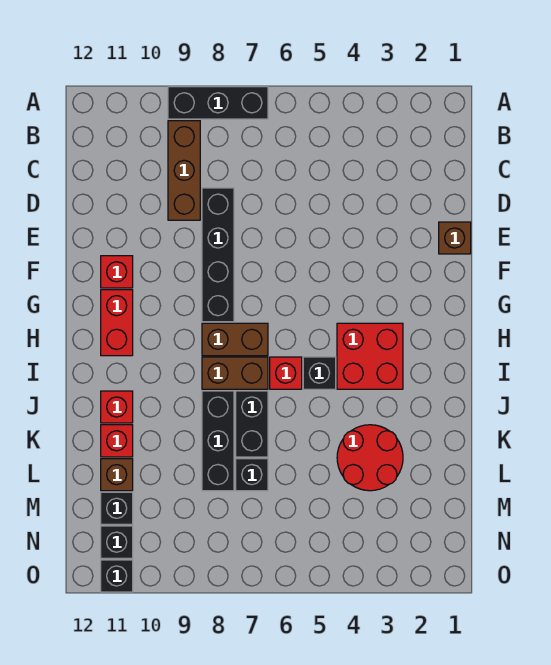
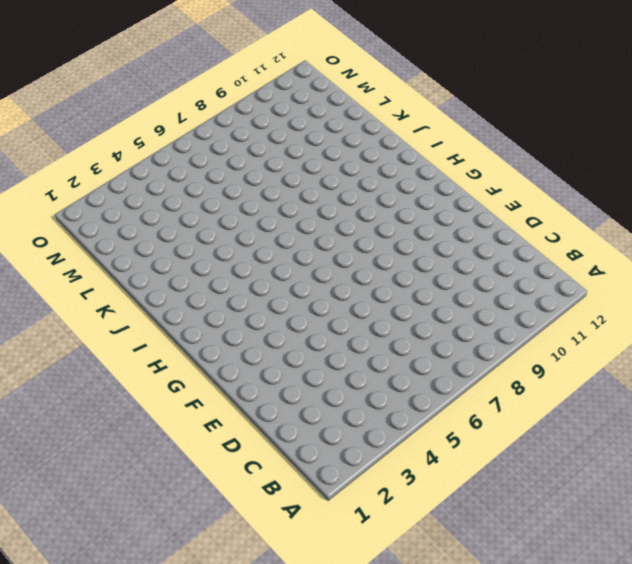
none -> black brick A7:A9 level 1
none -> brown brick B9:D9 level 1
none -> black brick D8:G8 level 1

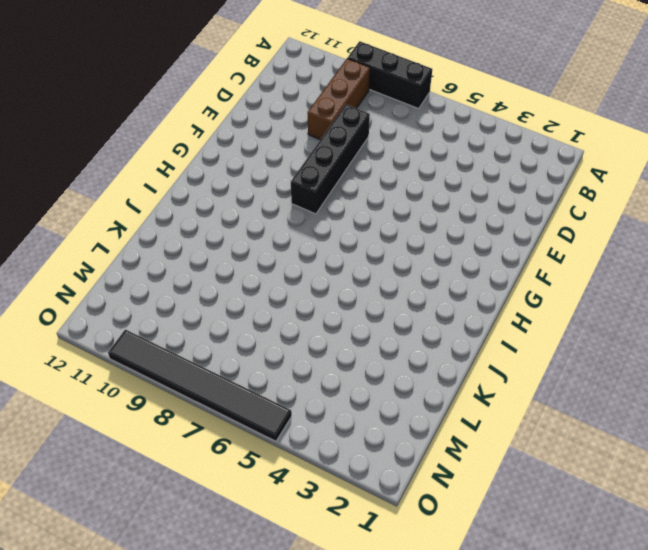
black tile O5:O10 level 1 -> none
none -> brown brick E1 level 1
none -> red brick F11 level 1
none -> red brick G11:H11 level 1

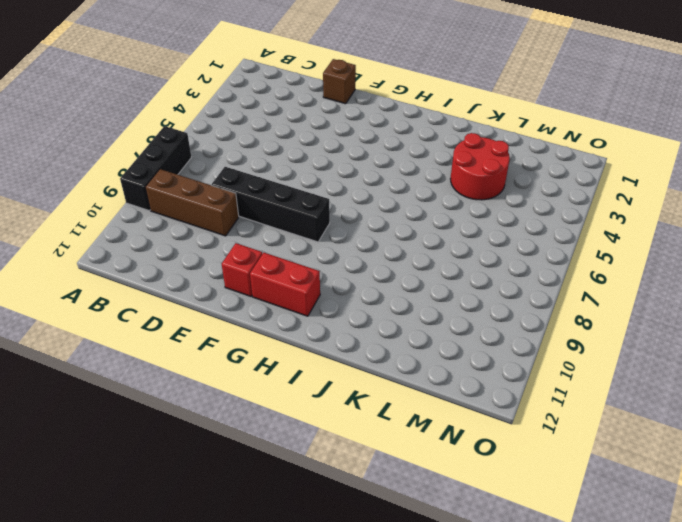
none -> red brick H3:I4 level 1
none -> brown brick H7:H8 level 1
none -> black brick I5 level 1

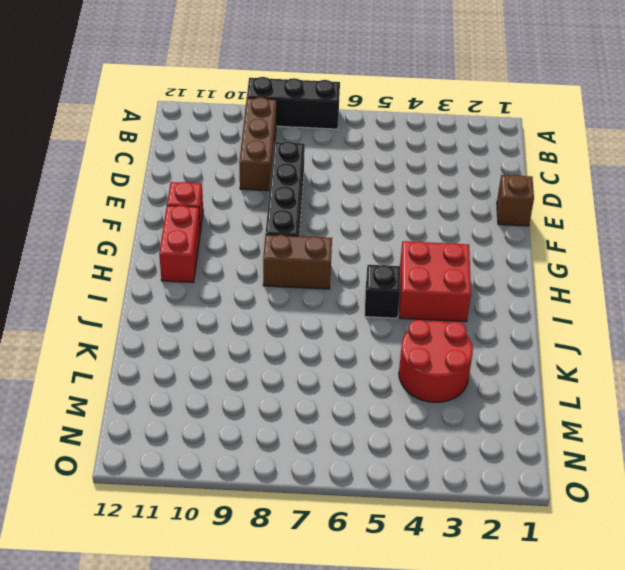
none -> red brick I6 level 1
none -> brown brick I7:I8 level 1
none -> black brick J7:K7 level 1

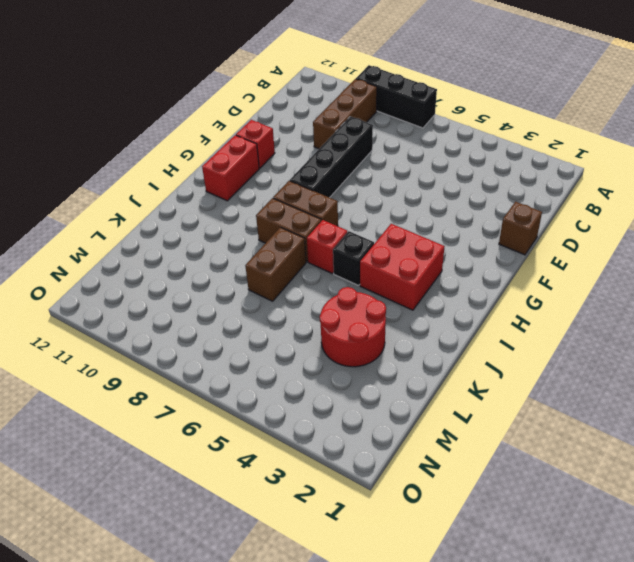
brown brick J7:K7 level 1 -> black brick J7:K7 level 1
none -> black brick J8:L8 level 1
none -> red brick J11 level 1
none -> red brick K11 level 1

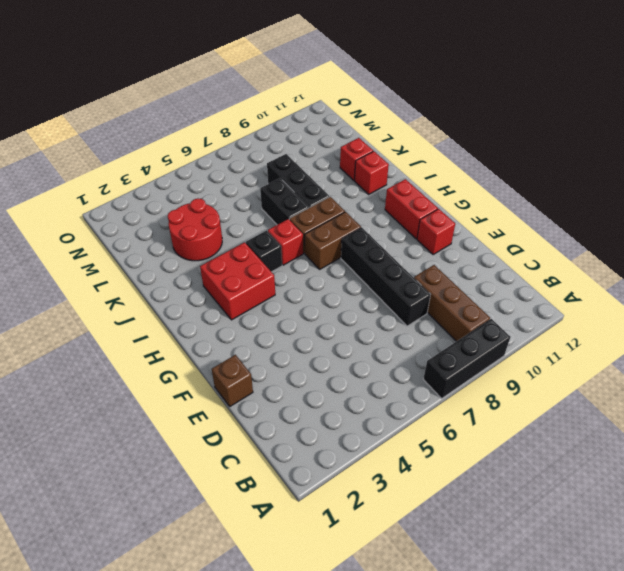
none -> black brick L7 level 1
none -> brown brick L11 level 1
none -> black brick M11 level 1

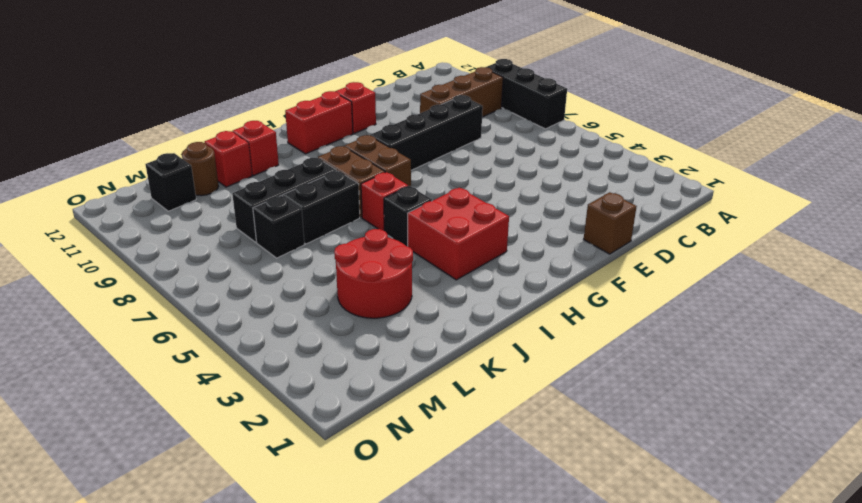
brown round brick L11 level 1 -> brown brick L11 level 1
none -> black brick N11 level 1
none -> black brick O11 level 1

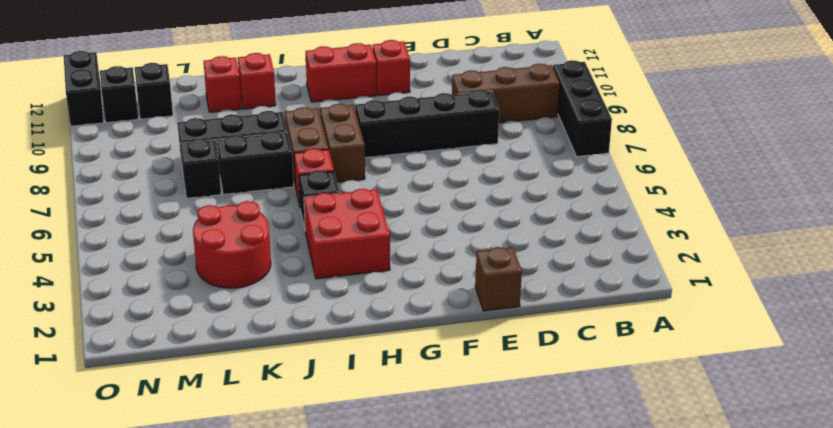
black brick O11:O12 level 1 -> black brick O11 level 1
none -> brown brick L11 level 1

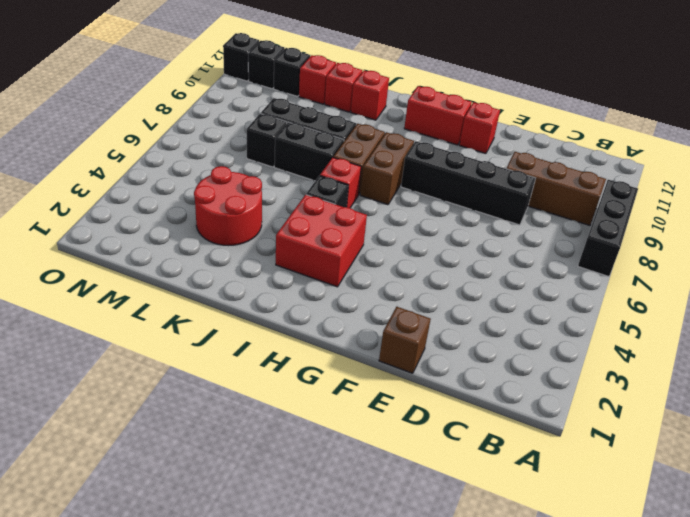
red brick L11 level 1 -> brown brick L11 level 1

